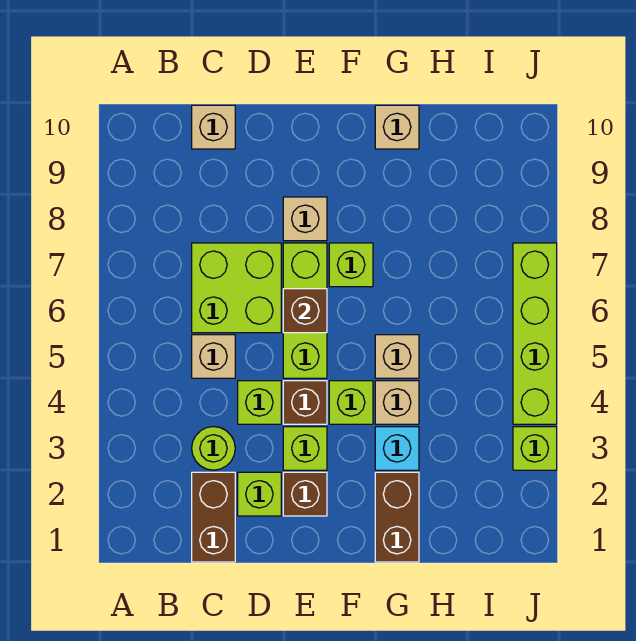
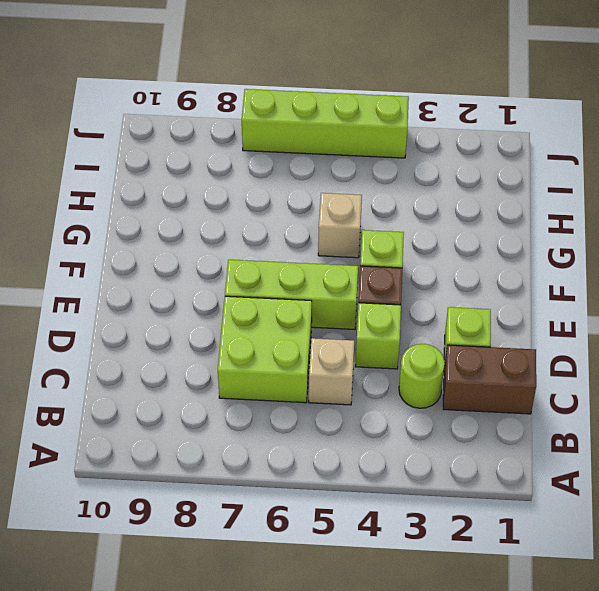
none -> tan brick C10 level 1
none -> brown brick E2 level 1
none -> lime brick E3 level 1

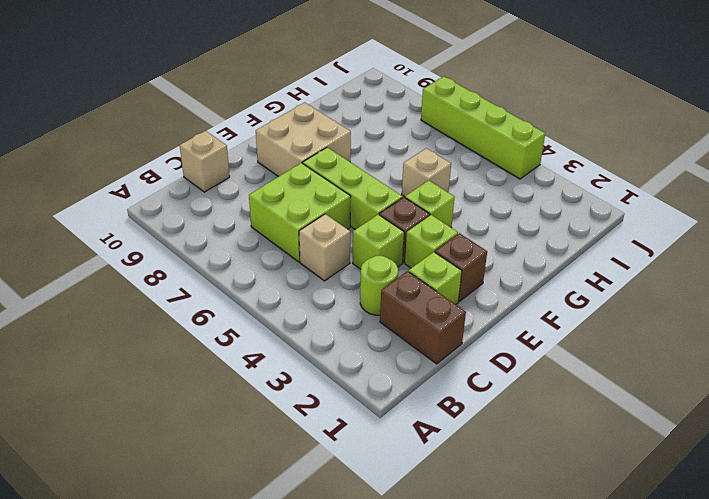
tan brick E8:F9 level 1 -> tan brick E8 level 1
none -> lime brick F7 level 1
none -> brown brick G1:G2 level 1
none -> cyan brick G3 level 1

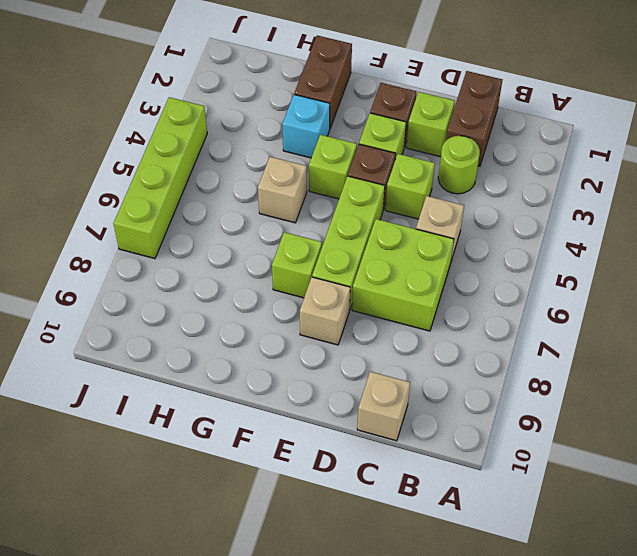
none -> tan brick G4 level 1
none -> tan brick G10 level 1
none -> lime brick J3 level 1

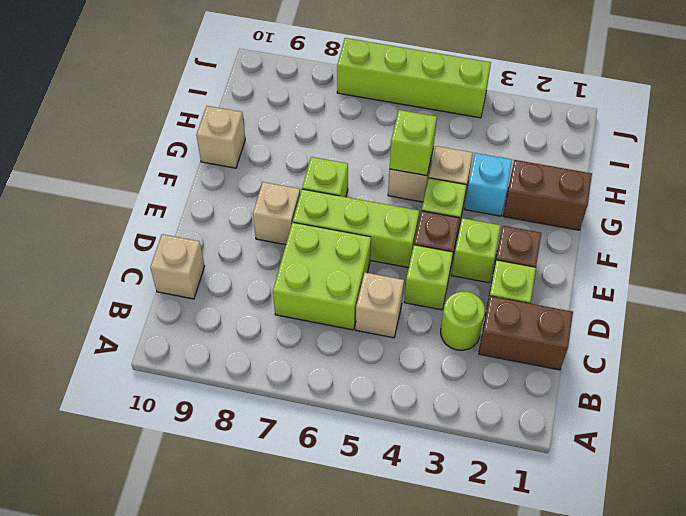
lime brick G5 level 2 -> lime brick J3 level 1
none -> brown brick E6 level 2

